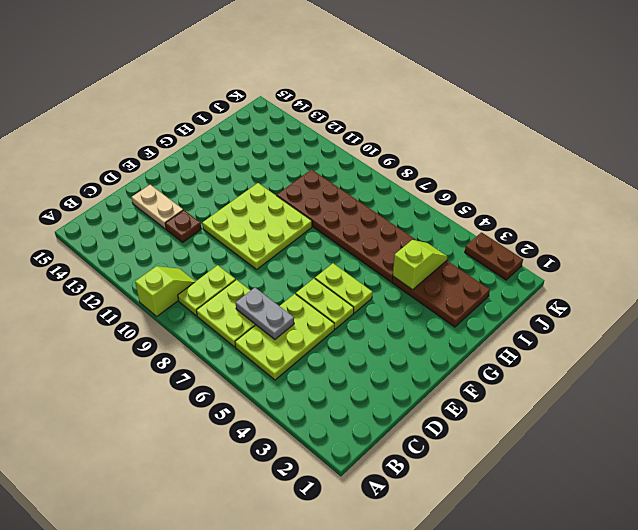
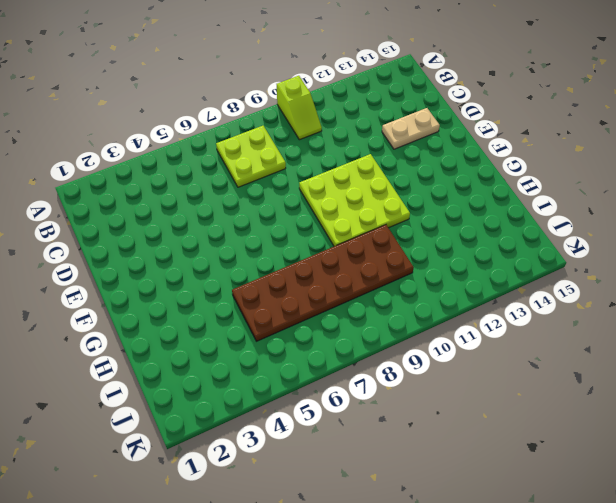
none -> lime plate B5:D6 level 1
none -> lime plate B9:C9 level 1
none -> brown plate D12 level 1

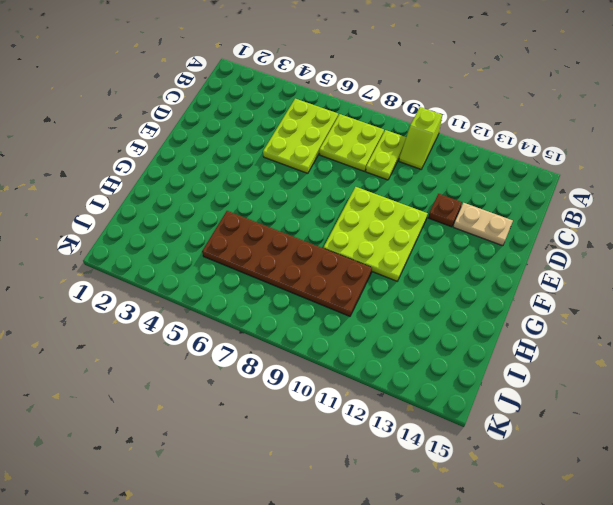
none -> lime plate E5:E6 level 1
none -> lime plate F5:F6 level 1
none -> brown plate H2:I4 level 1

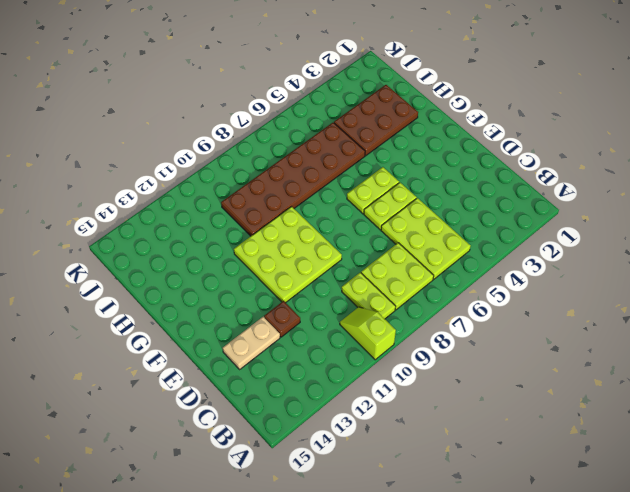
none -> brown plate K2:K3 level 1
none -> grey plate C6:C7 level 2
none -> lime slope H4:I4 level 2 top H

